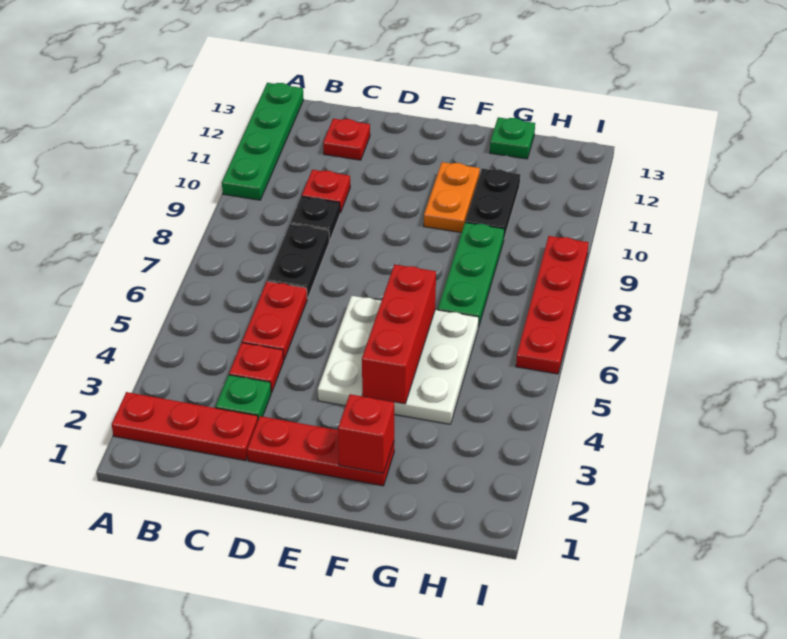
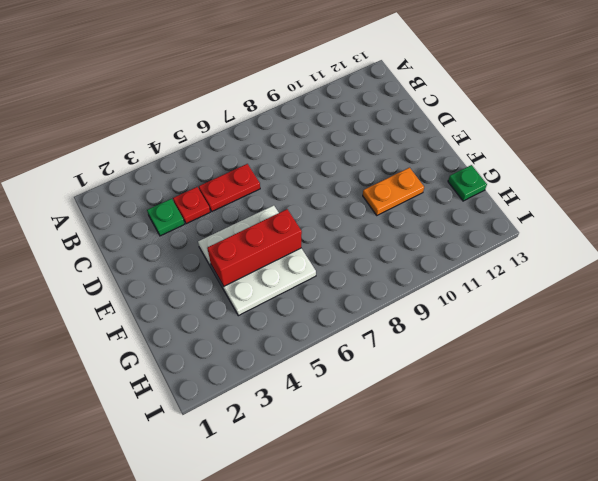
none -> red plate A2:C2 level 1
none -> green plate A10:A13 level 1
none -> black plate C7:C8 level 1

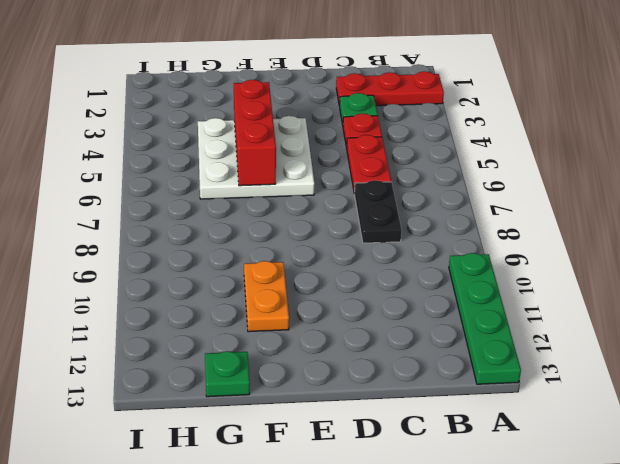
none -> black plate C9 level 1
none -> red plate C10 level 1
none -> red plate C12 level 1

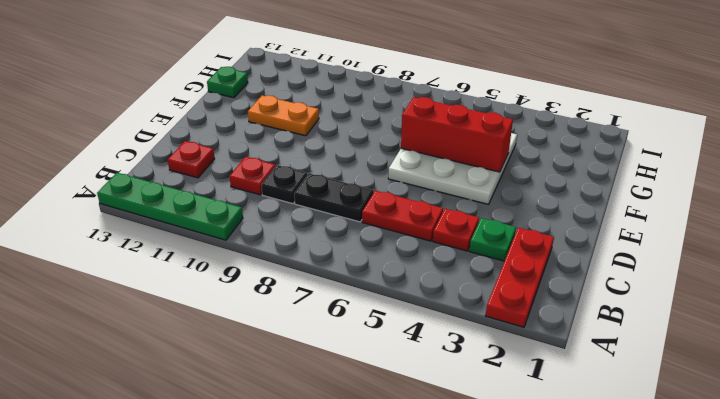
none -> red plate D2:F2 level 1
none -> green plate G7:G9 level 1
none -> black plate G10:G11 level 1

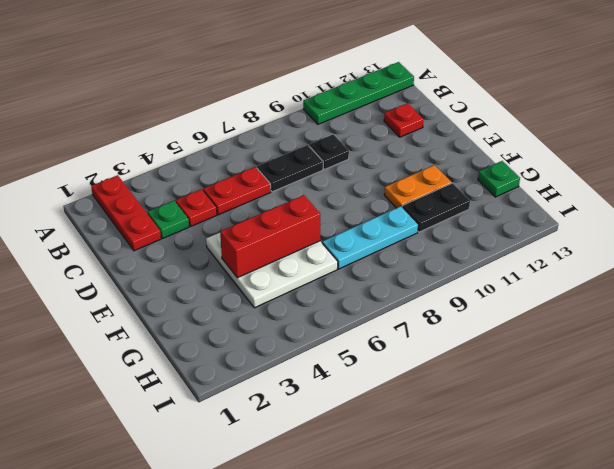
cyan plate G7:G9 level 1 -> green plate G7:G9 level 1
none -> red plate C10 level 1
none -> red plate D2:F2 level 1
none -> red plate I6:I9 level 1

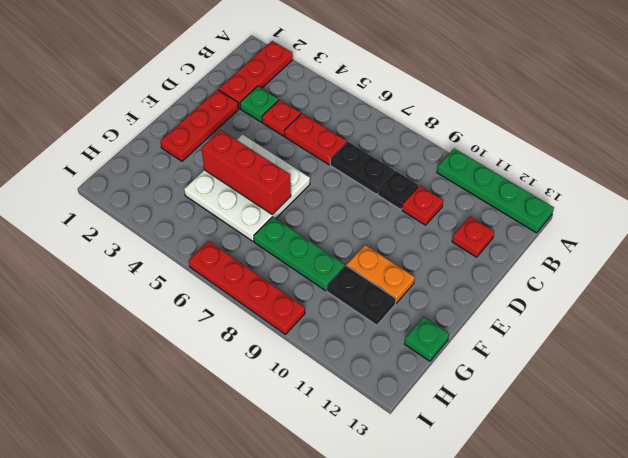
none -> red brick F2 level 2

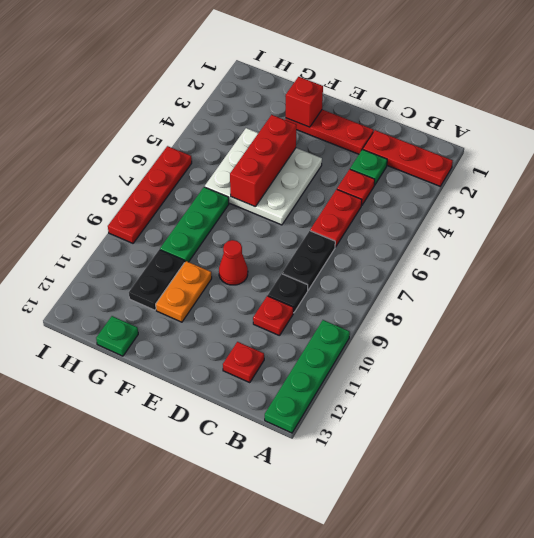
red cone E9 level 1 -> none

